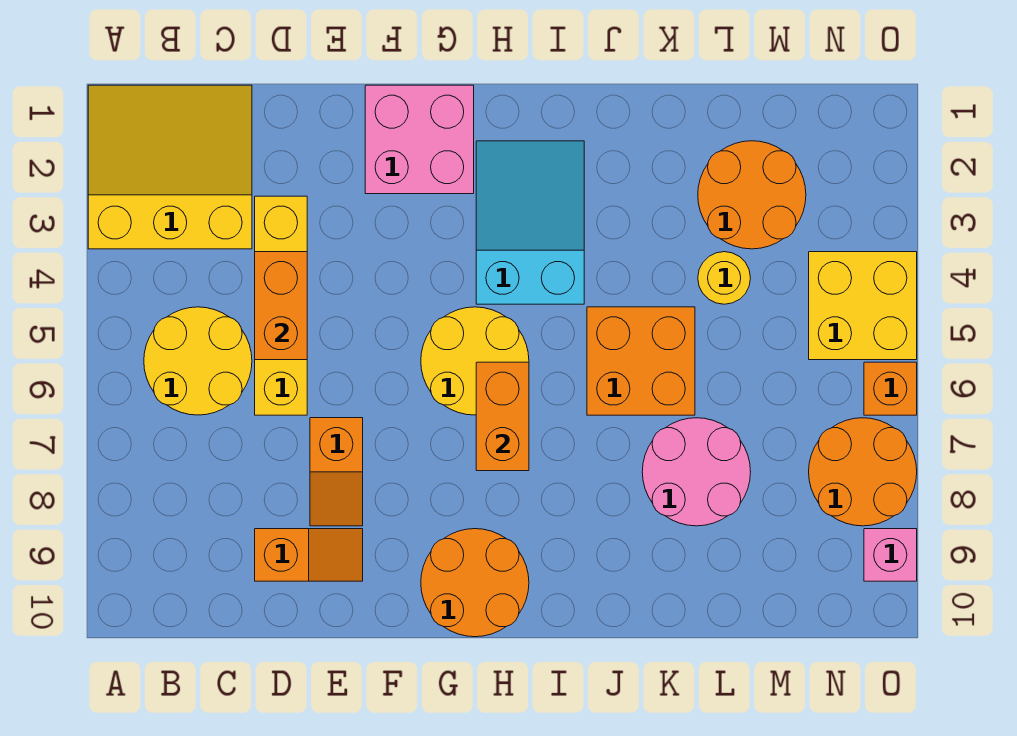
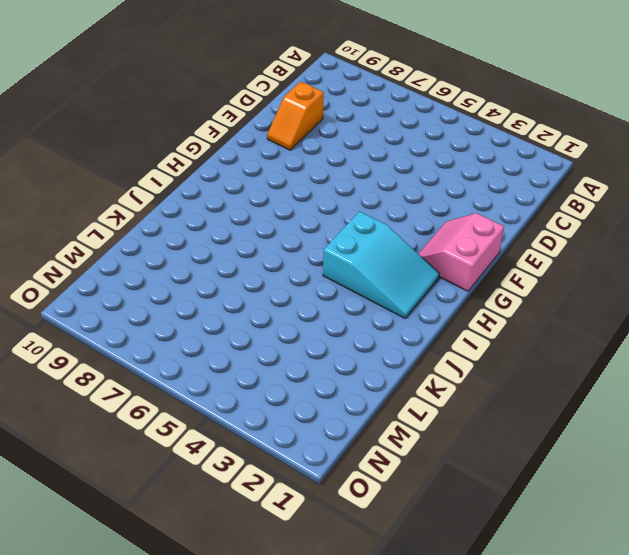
pink slope F1:G2 level 1 top 1 -> pink brick F1:G2 level 1
none -> yellow slope A1:C3 level 1 top 3
none -> yellow round brick B5:C6 level 1
none -> yellow brick D3:D6 level 1

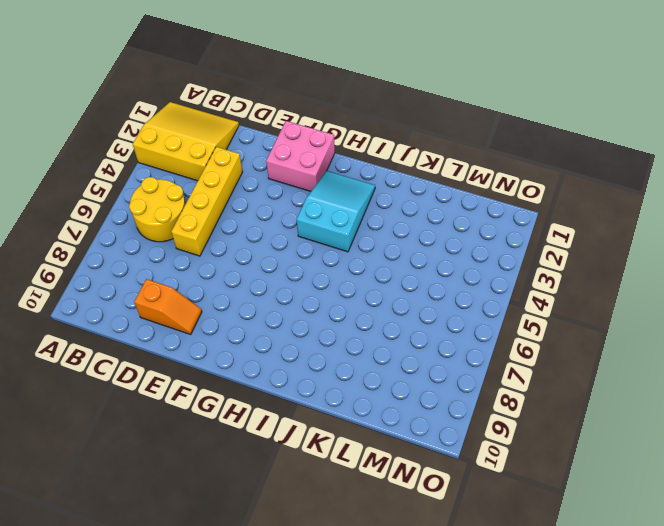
none -> orange slope E7:E8 level 1 top 7
none -> yellow round brick G5:H6 level 1
none -> orange round brick G9:H10 level 1

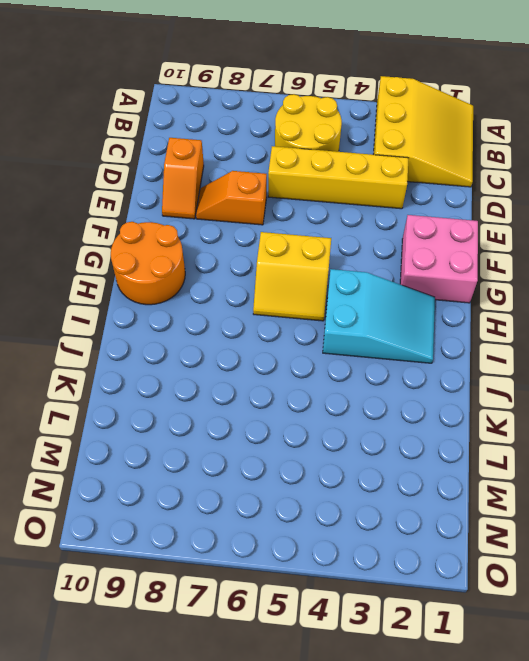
yellow slope G5:H6 level 1 top G -> yellow round brick G5:H6 level 1
none -> orange brick J5:K6 level 1
none -> pink round brick K7:L8 level 1
none -> orange round brick L2:M3 level 1

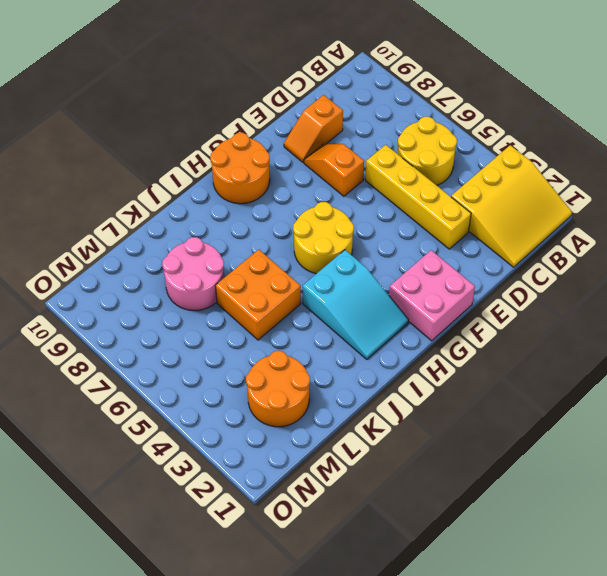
none -> yellow round brick L4 level 1
none -> yellow brick N4:O5 level 1
none -> orange round brick N7:O8 level 1

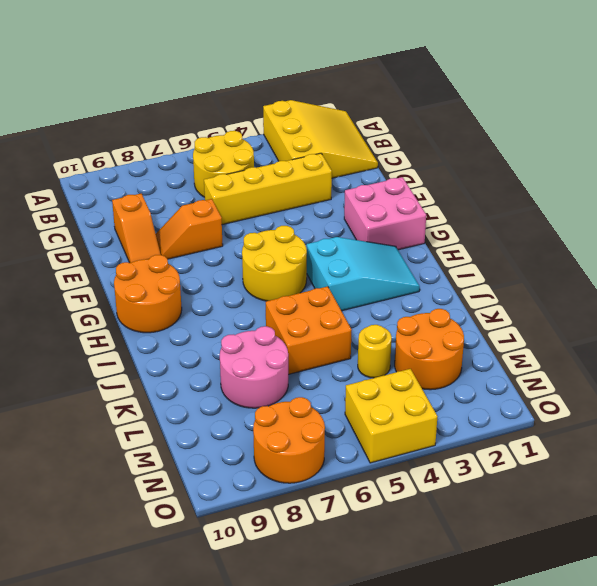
none -> orange brick O6 level 1
none -> pink brick O9 level 1
none -> orange brick D4:D5 level 2

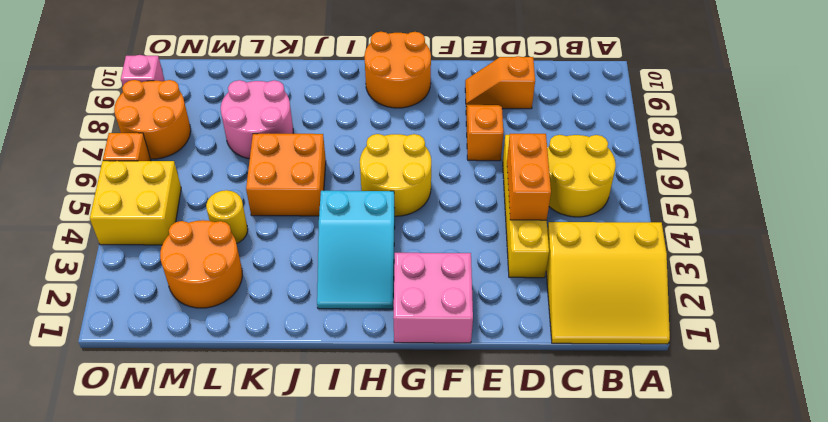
none -> orange brick H6:H7 level 2

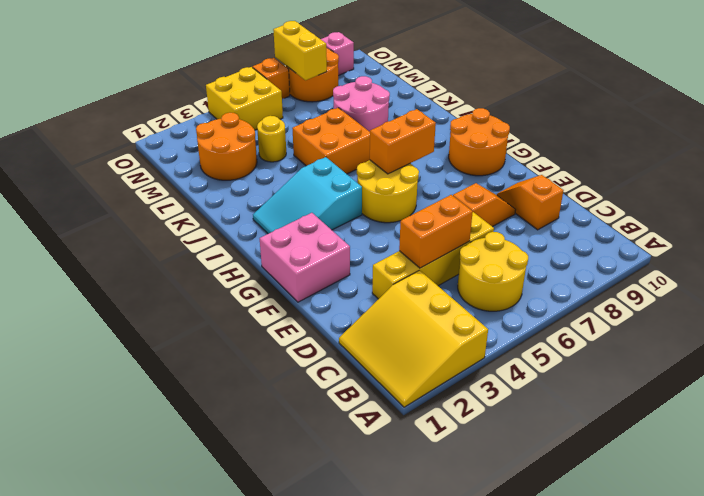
yellow brick N7:O7 level 2 -> none

